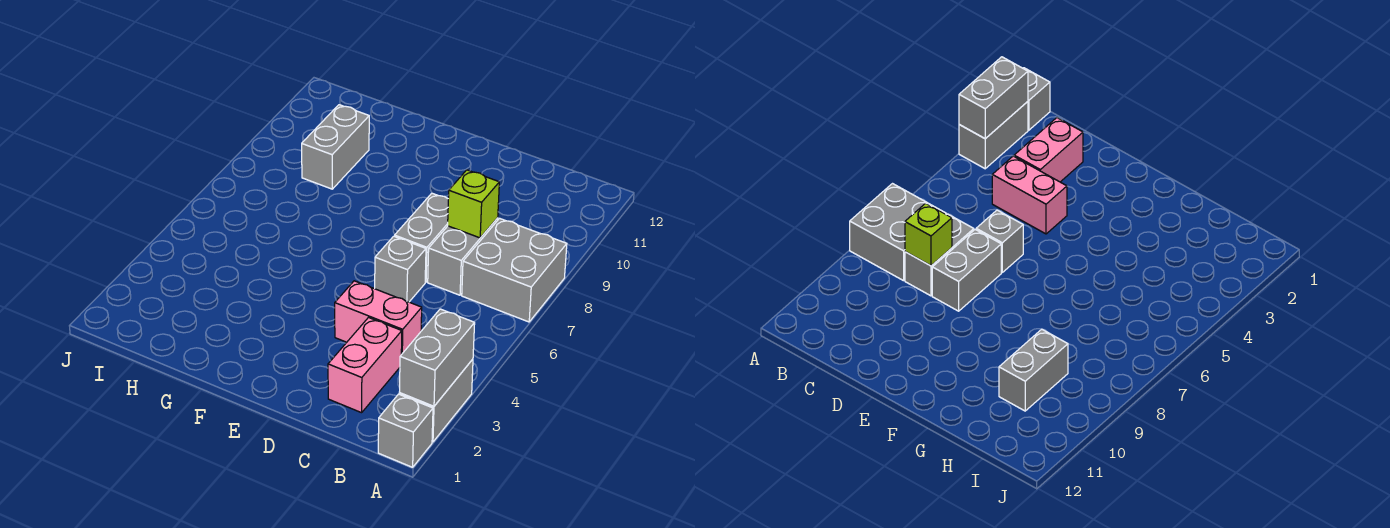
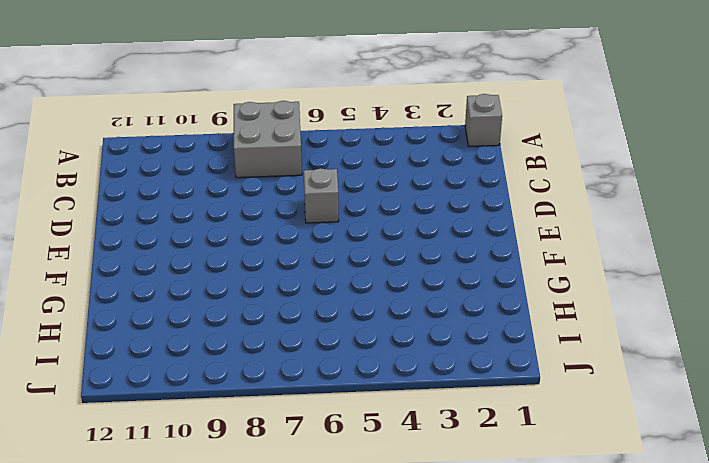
none -> grey brick A2:A3 level 1
none -> pink brick C2:C3 level 1

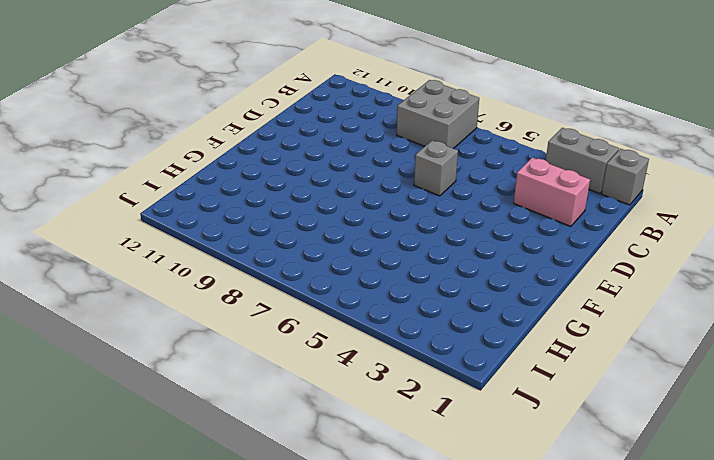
none -> pink brick C4:D4 level 1
none -> grey brick C7:C8 level 1

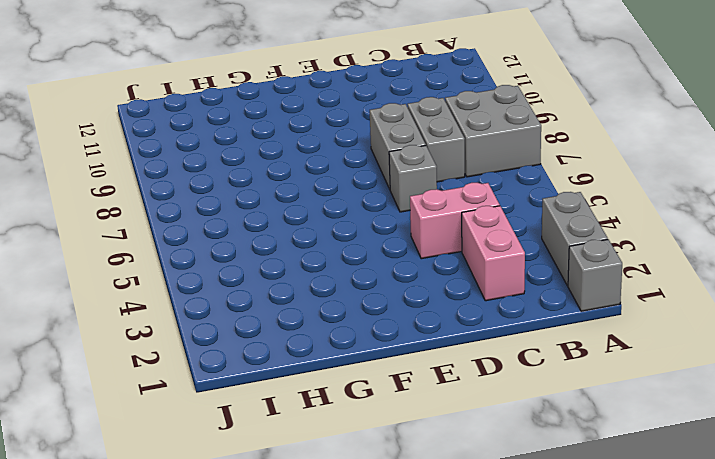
none -> grey brick H9:H10 level 1
none -> grey brick A2:A3 level 2

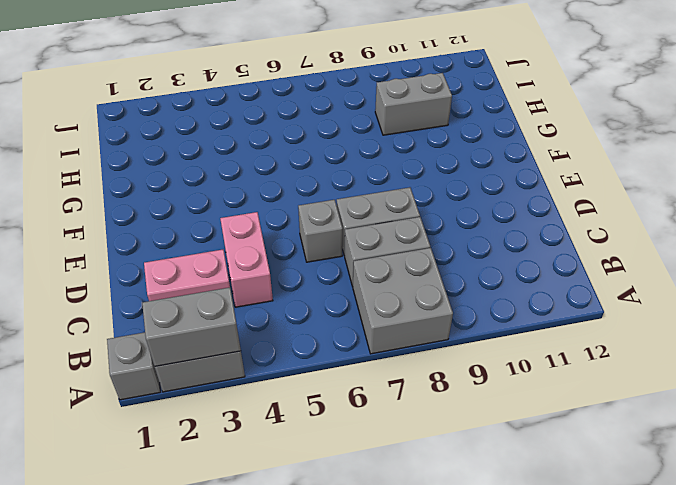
none -> lime brick C8 level 2

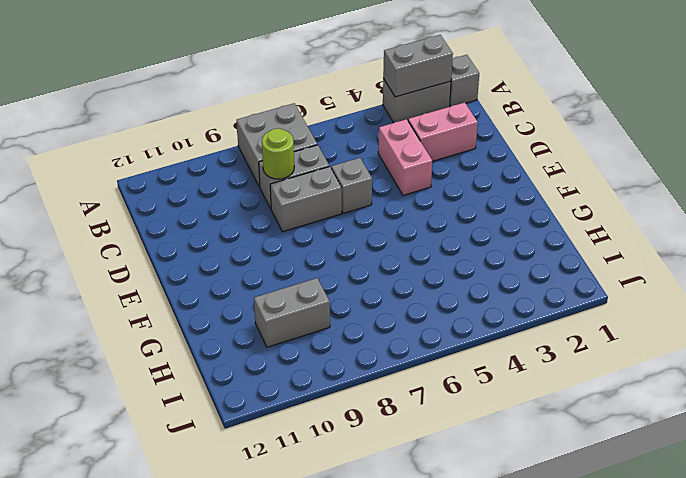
lime round brick C8 level 2 -> lime brick C8 level 2

